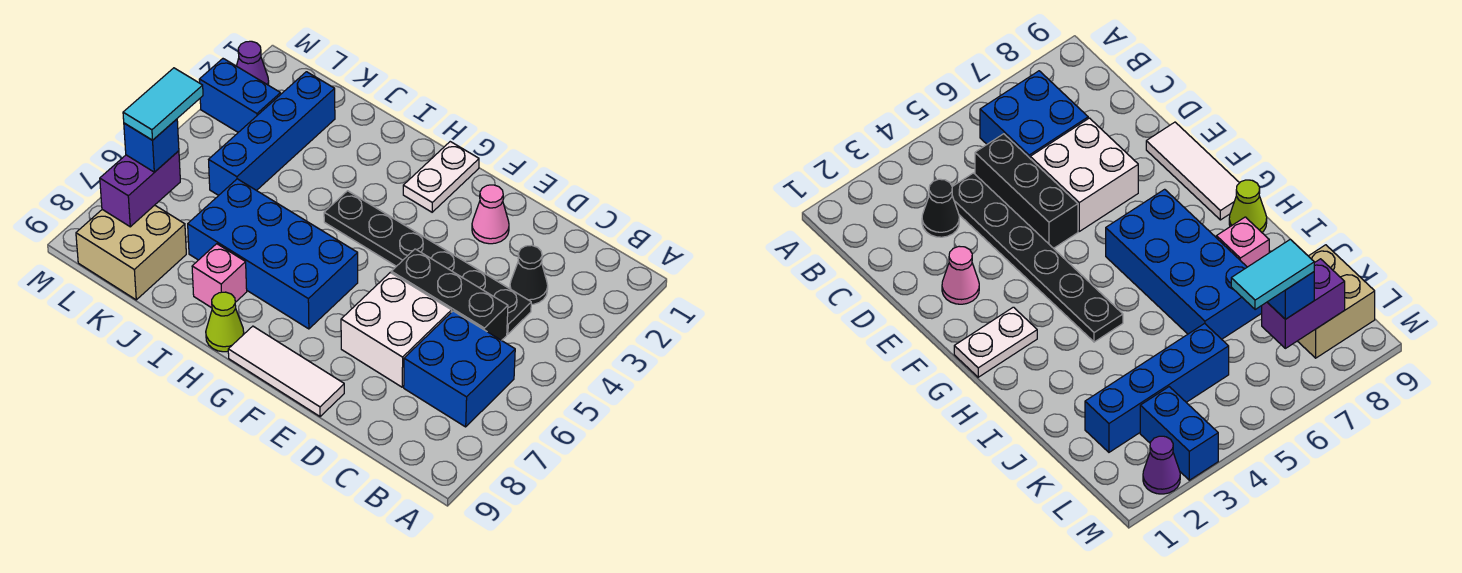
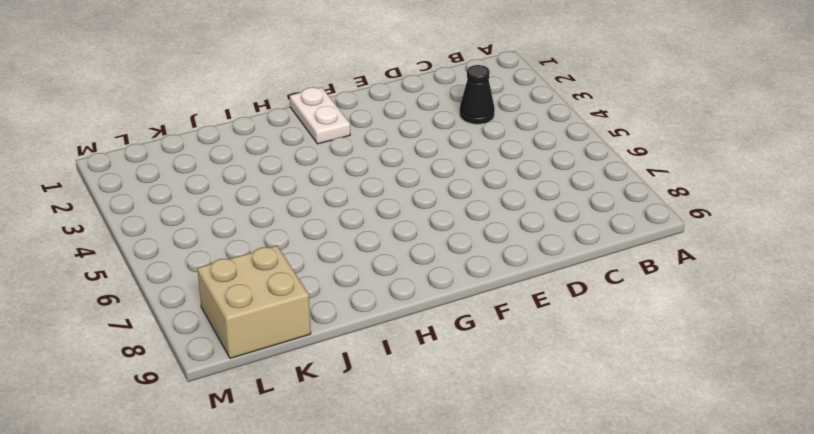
none -> blue brick B6:C7 level 1
none -> black plate C4:H4 level 1
none -> black brick C5:E5 level 1

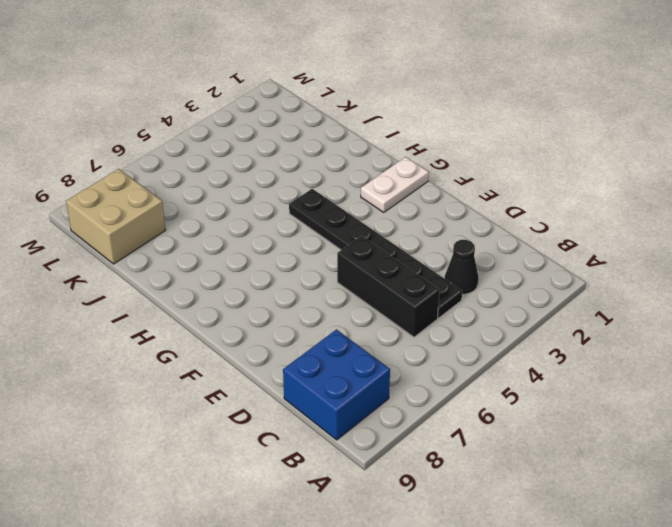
blue brick B8:C9 level 1 -> blue brick B6:C7 level 1
none -> white brick D6:E7 level 1
none -> pink cone E2 level 1
none -> white tile E9:G9 level 1

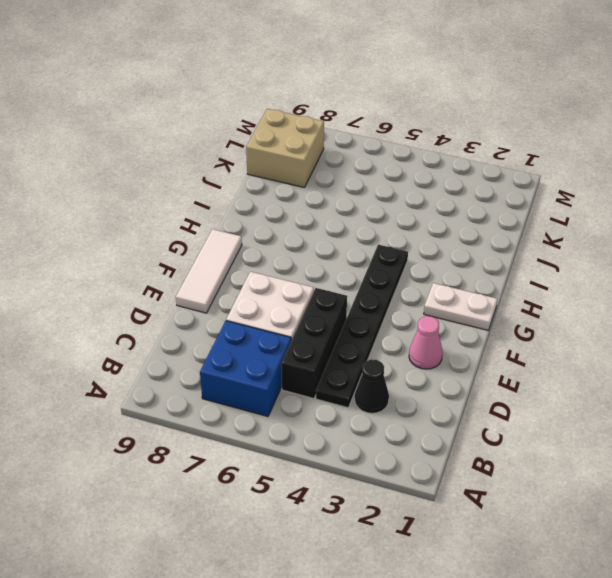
none -> blue brick G6:J7 level 1
none -> lime cone H9 level 1
none -> pink brick I8 level 1

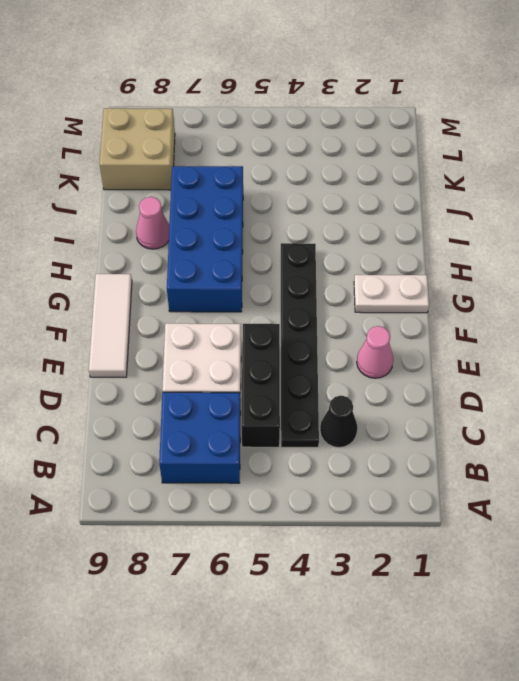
pink cone I8 level 1 -> pink brick I8 level 1
none -> lime cone H9 level 1
none -> blue brick K2:K5 level 1
none -> blue brick L3:M3 level 1

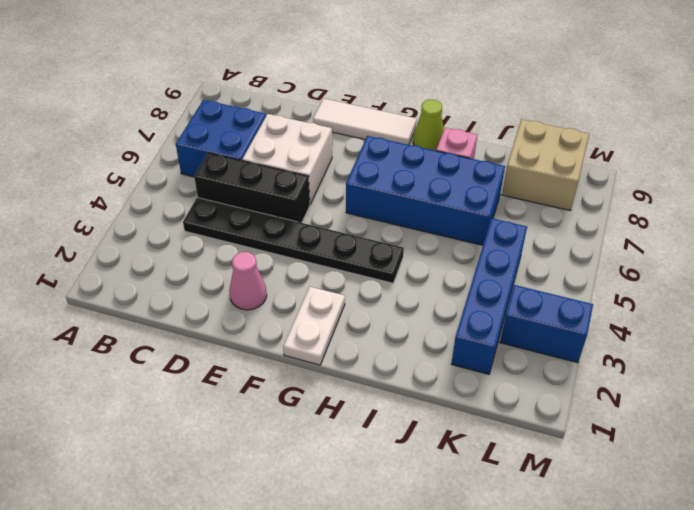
none -> black cone C3 level 1
none -> purple cone M2 level 1
none -> purple brick L7:L8 level 2

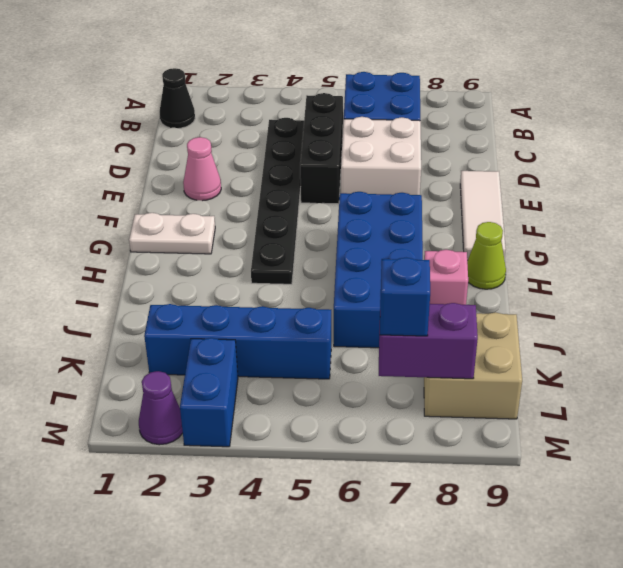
black cone B1 level 1 -> black cone C3 level 1
none -> cyan tile L6:L7 level 4

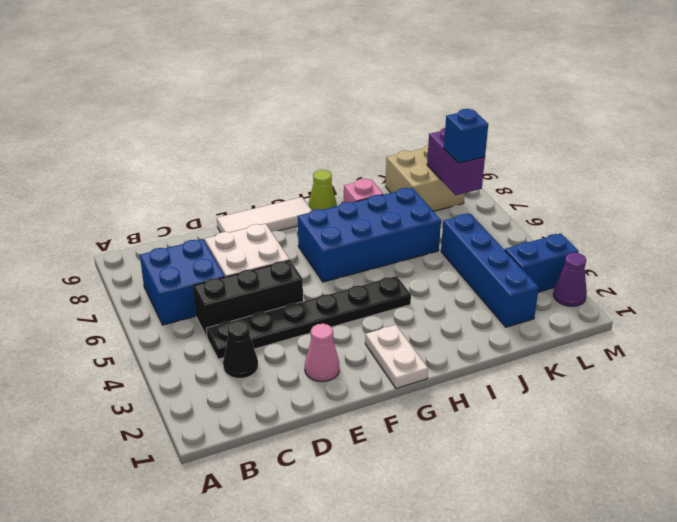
none -> cyan tile L6:L7 level 4

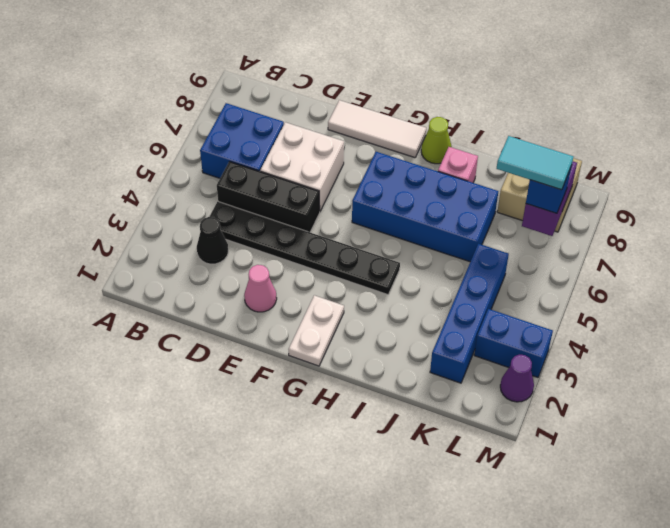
cyan tile K7:L7 level 4 -> cyan tile L6:L7 level 4

